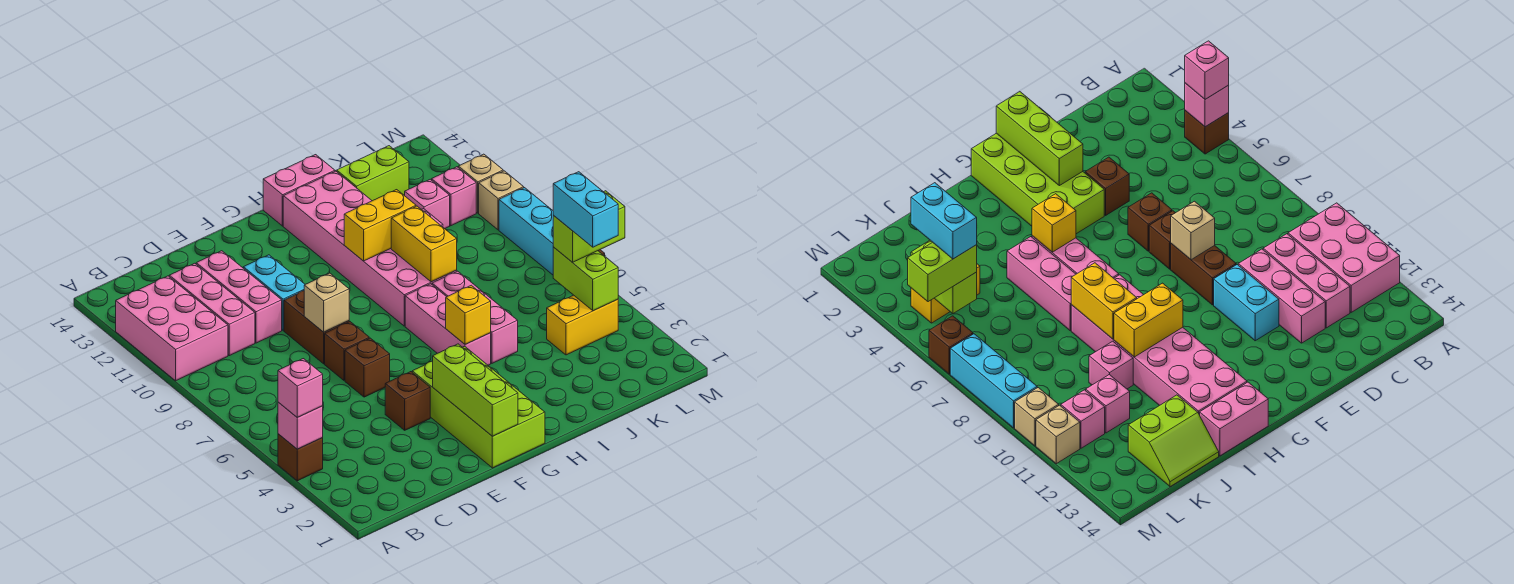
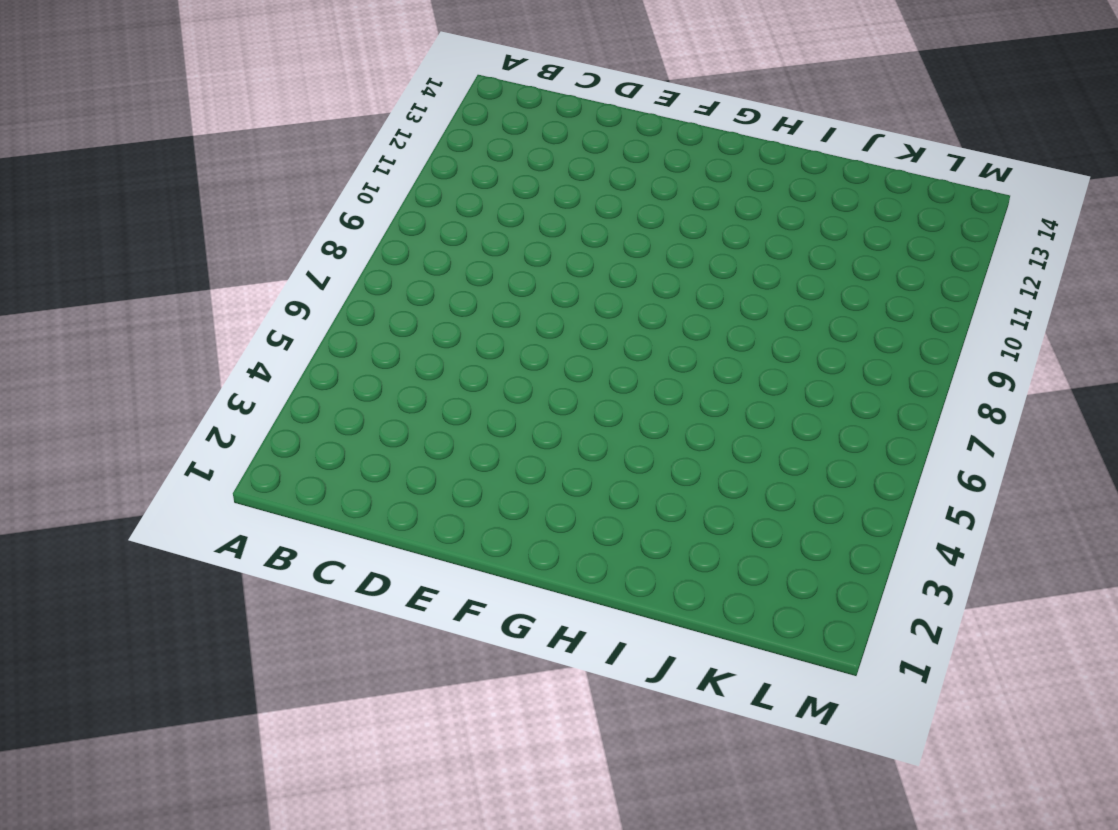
none -> brown brick A4 level 1
none -> pink brick A10:B12 level 1
none -> pink brick C10:C12 level 1
none -> pink brick D10:D12 level 1

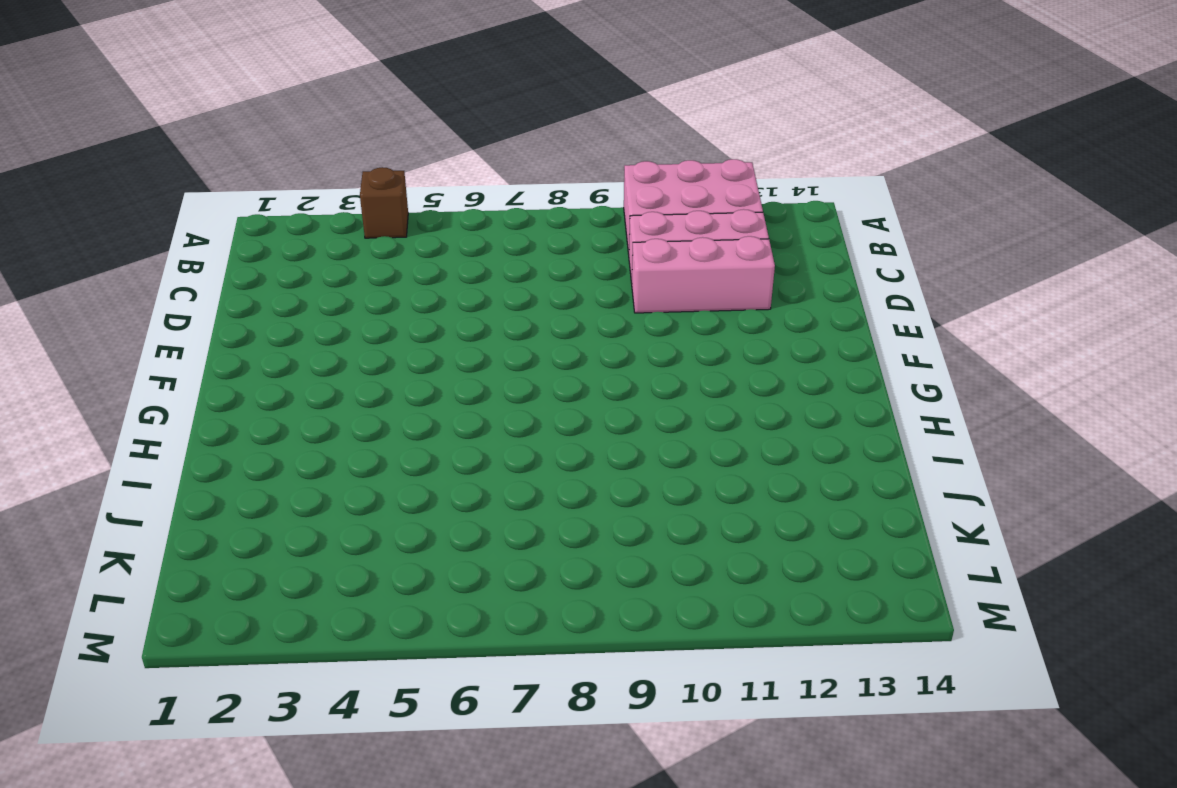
none -> brown brick E4 level 1
none -> brown brick E6 level 1
none -> brown brick E7 level 1
none -> brown brick E8:E9 level 1

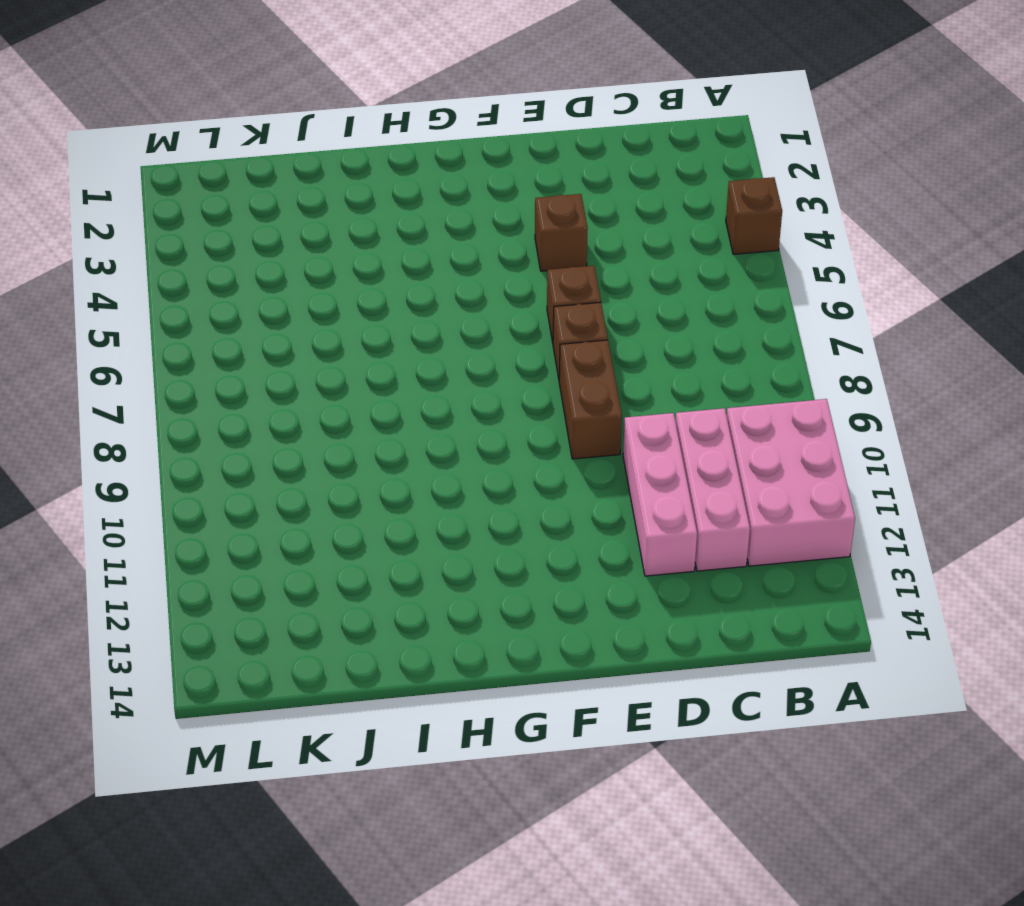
none -> cyan brick E10:E11 level 1
none -> lime brick F1:G4 level 1
none -> pink brick H5:H7 level 1
none -> pink brick H8:I13 level 1

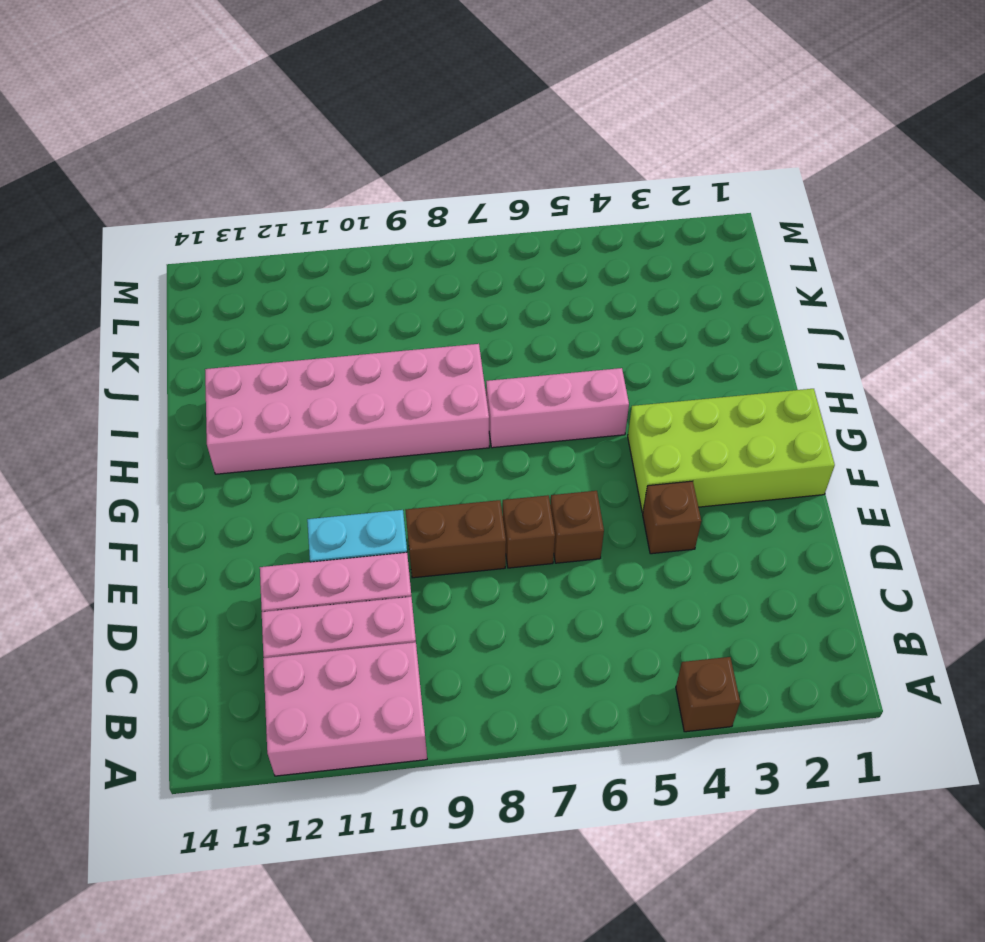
none -> pink brick H14:I14 level 1
none -> pink brick I5:I7 level 1
none -> pink brick J10 level 1
none -> lime slope J13:K14 level 1 top 13

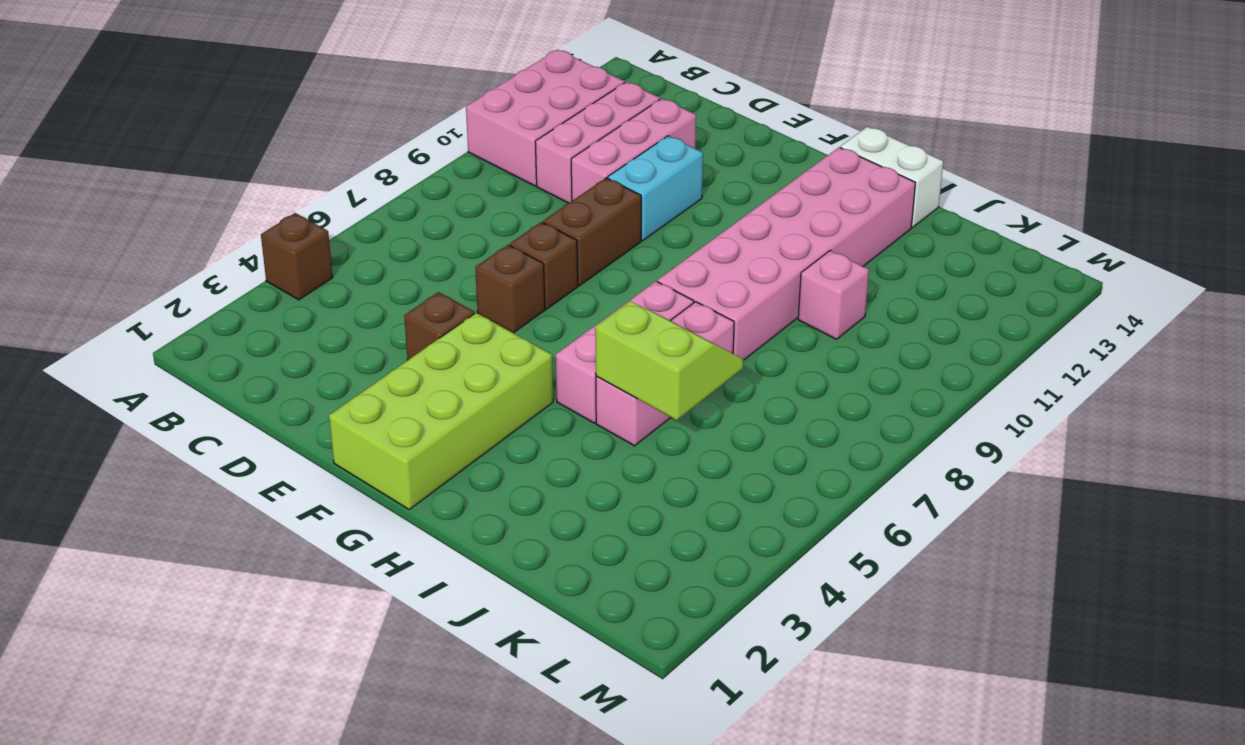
white brick H14:I14 level 1 -> pink brick H14:I14 level 1
lime slope I5:J6 level 2 top 5 -> lime slope J13:K14 level 1 top 13
none -> yellow brick K4:L4 level 1
none -> pink brick K11 level 1
none -> pink brick L11 level 1
none -> brown brick M6 level 1

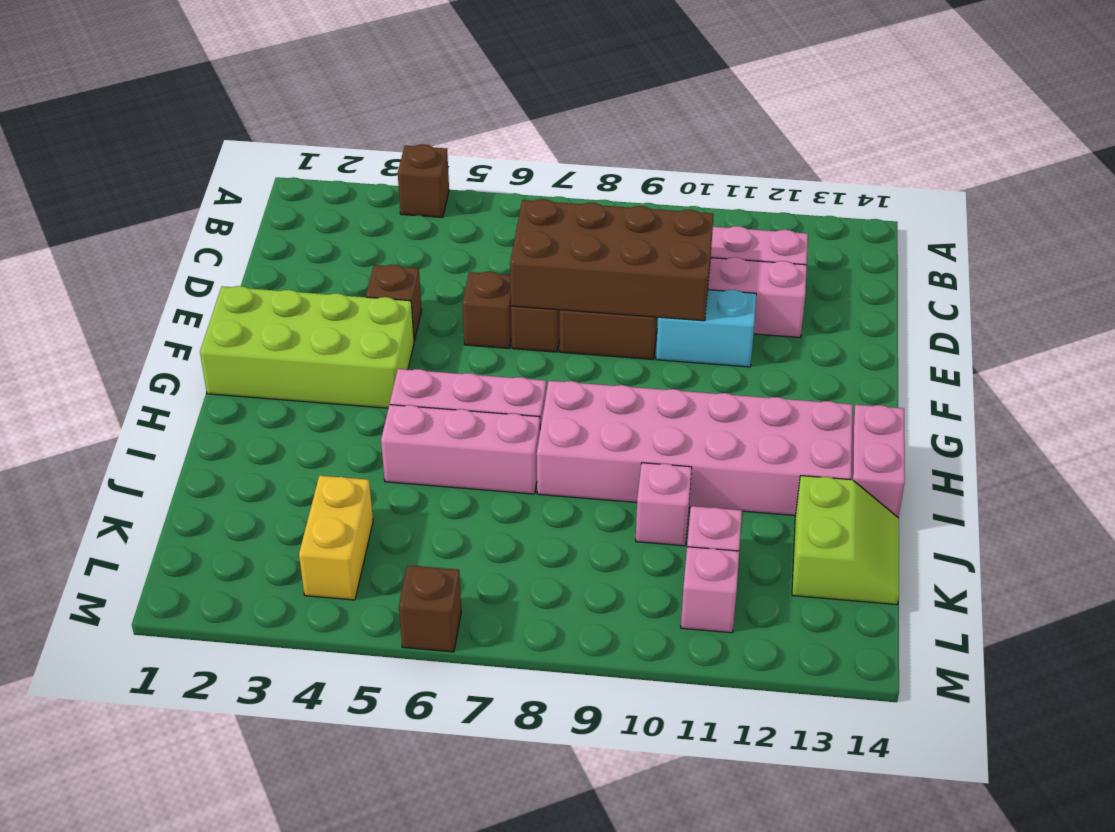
brown brick D7:E10 level 2 -> tan brick E8 level 2
none -> pink brick A10:B12 level 1
none -> cyan brick M7:M9 level 1
none -> tan brick M10 level 1
none -> tan brick M11 level 1

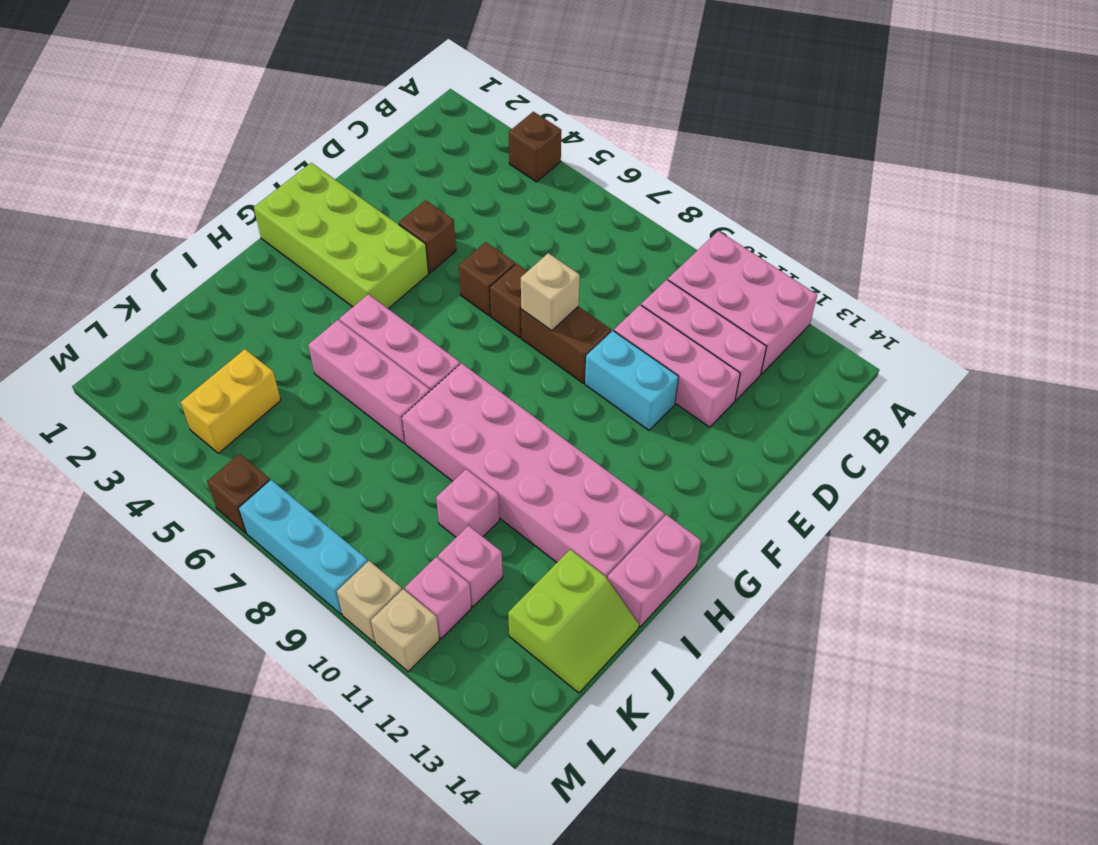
none -> pink brick A4 level 2
none -> lime brick F1:F3 level 2
none -> yellow brick H5 level 2
none -> yellow brick H10:I10 level 2

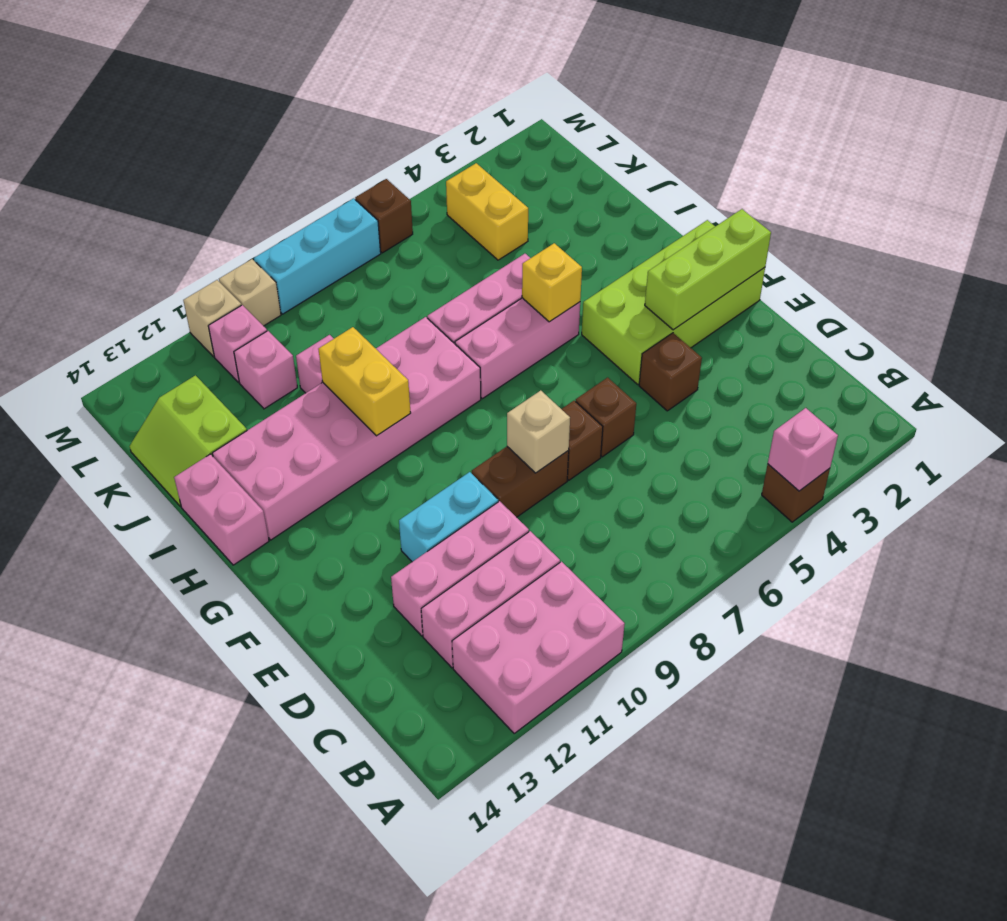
none -> yellow brick I8:I9 level 2
none -> lime brick L4:L5 level 2
none -> pink brick A4 level 3
none -> lime brick L5:M5 level 3

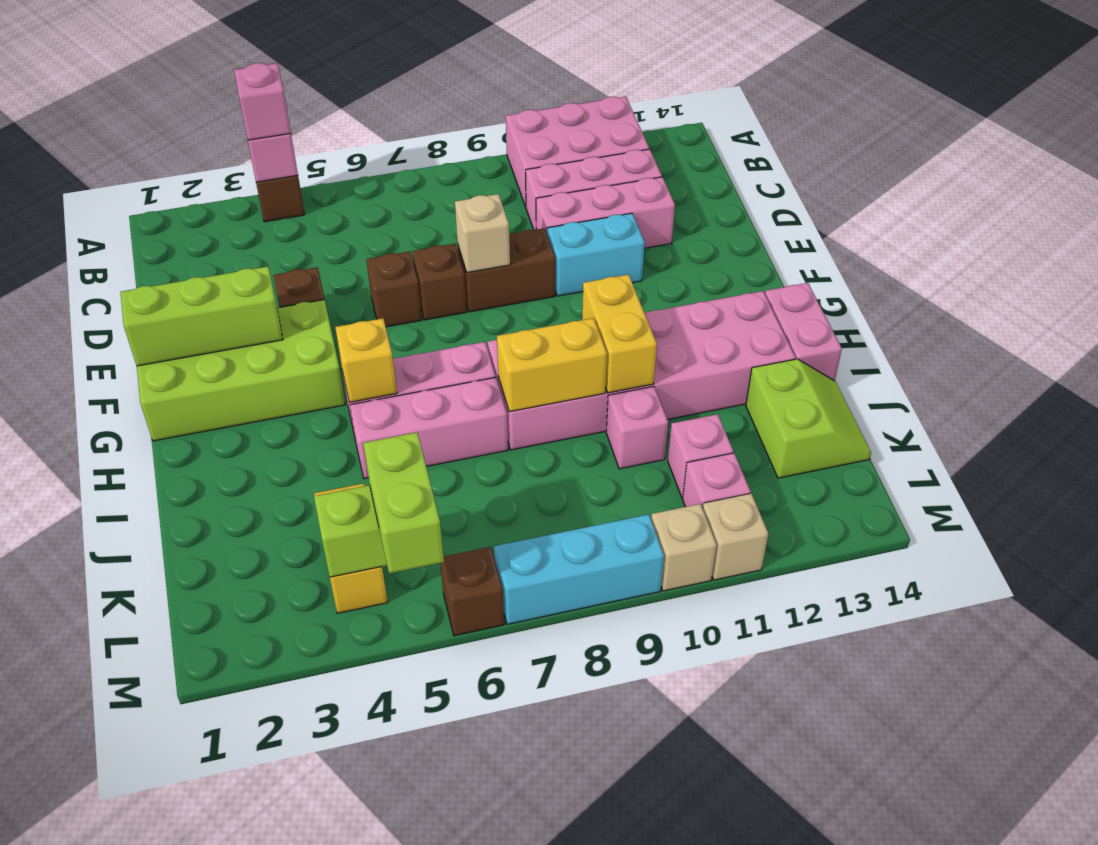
none -> cyan brick L4:L5 level 4

